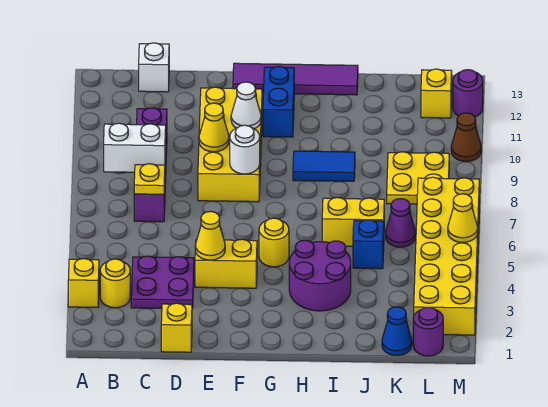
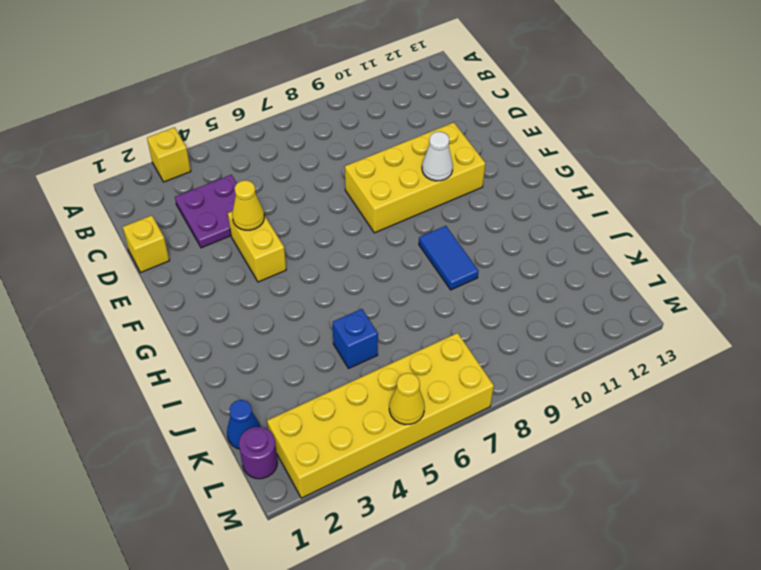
none -> yellow round brick B3 level 1
none -> purple brick C7:C10 level 1
none -> white brick C13 level 1
none -> purple tile F13:I13 level 1

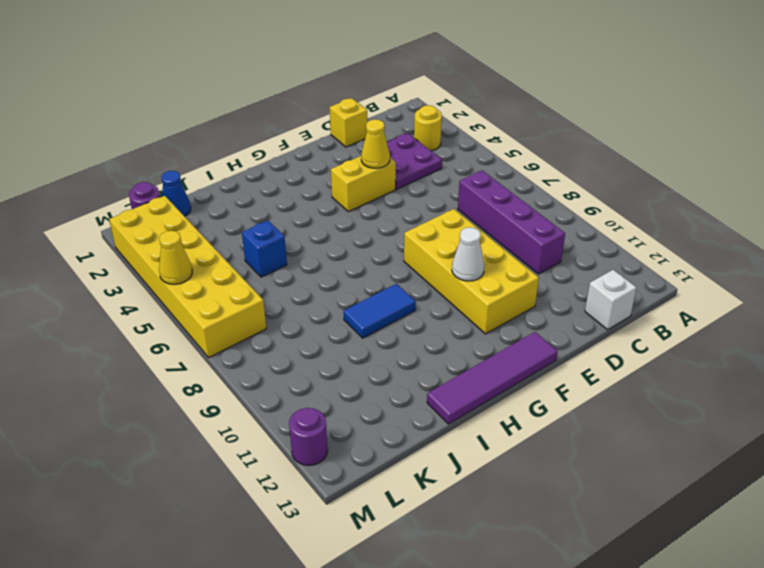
none -> yellow brick A3 level 1
none -> yellow round brick G5 level 1
none -> blue brick G11:G12 level 1
none -> purple round brick H3:I4 level 1

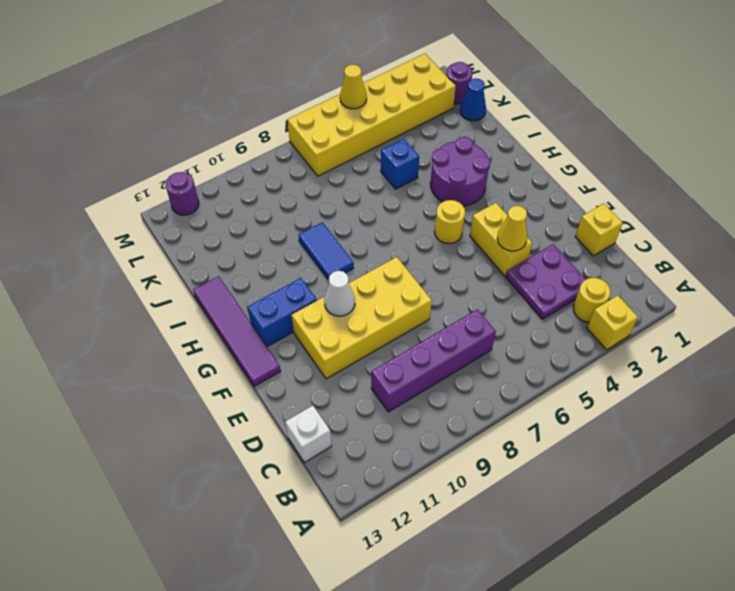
none -> yellow brick I6:J6 level 1
none -> purple cone K6 level 1
none -> yellow plate K8:L9 level 1
none -> yellow brick L12 level 1

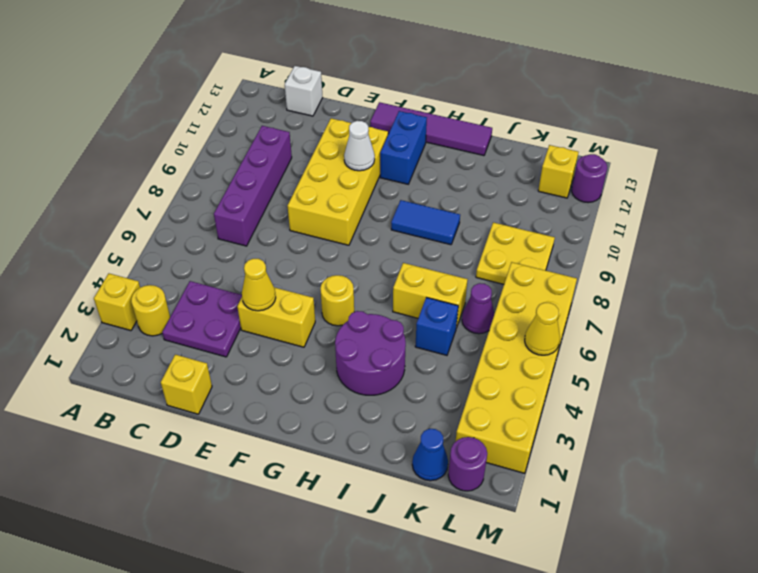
none -> brown cone M10 level 1
none -> white brick B8:C8 level 2
none -> yellow plate C7 level 2
none -> yellow cone E9 level 2

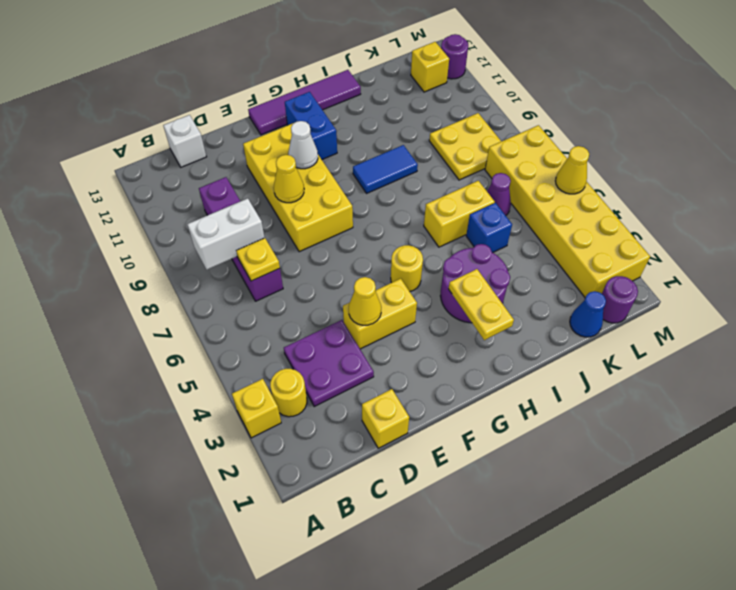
yellow plate H2:H3 level 2 -> none
none -> brown cone M10 level 1
none -> white round brick F8 level 2

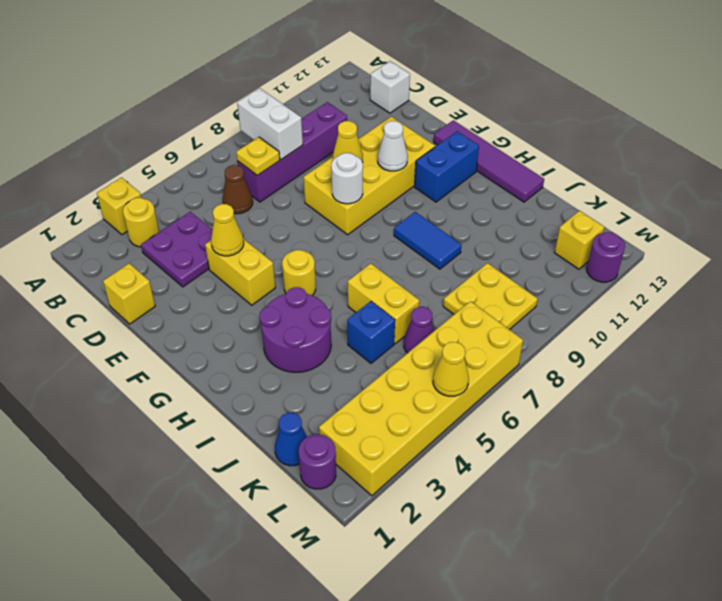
brown cone C6 level 1 -> brown cone M10 level 1

